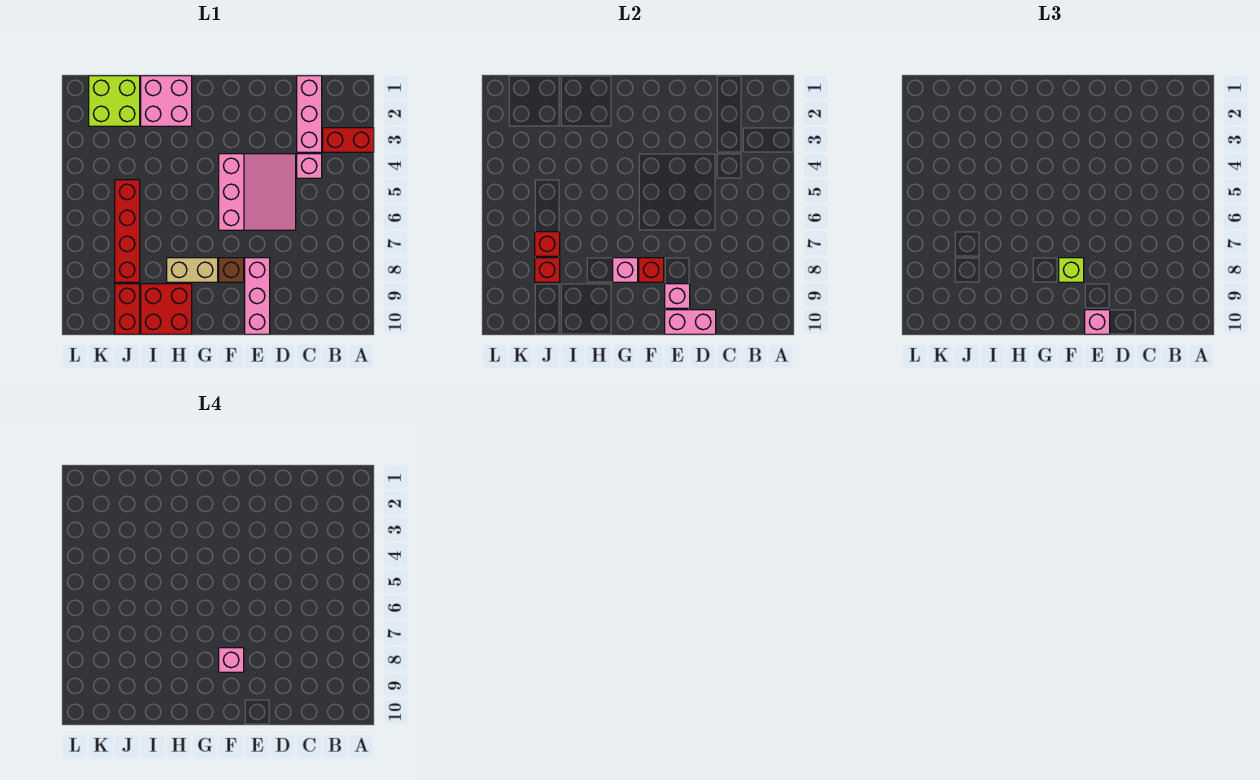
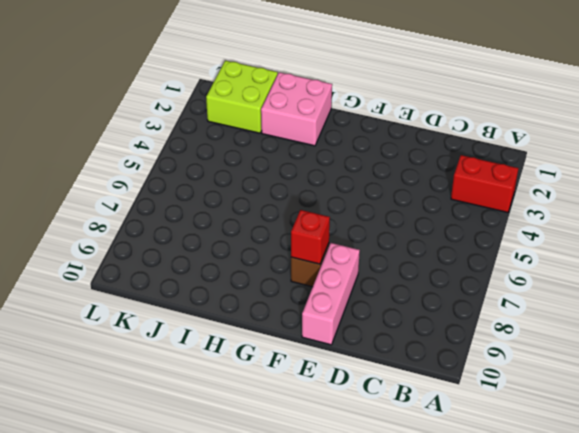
none -> pink brick C1:C3 level 1
none -> pink brick C4 level 1
none -> pink slope D4:F6 level 1 top F

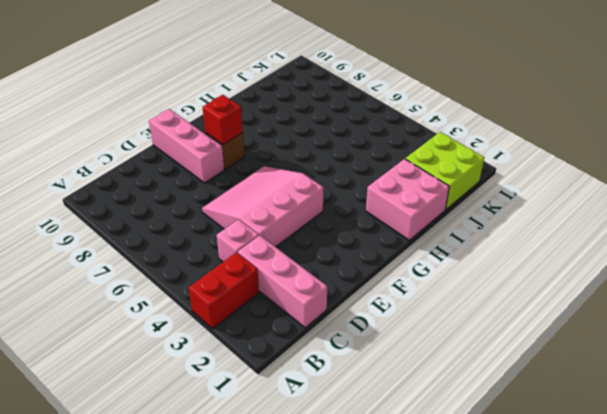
pink slope D4:F6 level 1 top 4 -> pink slope D4:F6 level 1 top F
none -> tan brick G8:H8 level 1
none -> red brick H9:I10 level 1
none -> red brick J5:J8 level 1

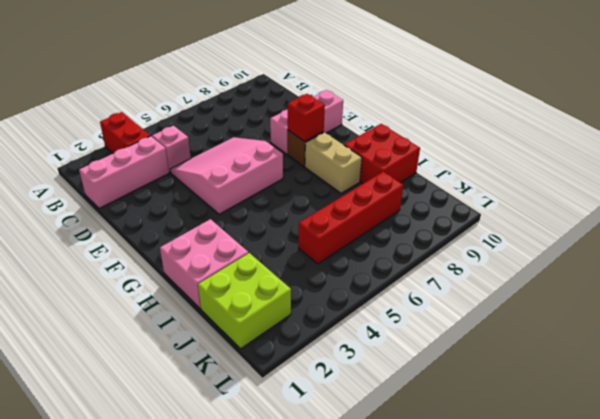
none -> red brick J9:J10 level 1
none -> pink brick D10:E10 level 2
none -> pink brick E9 level 2

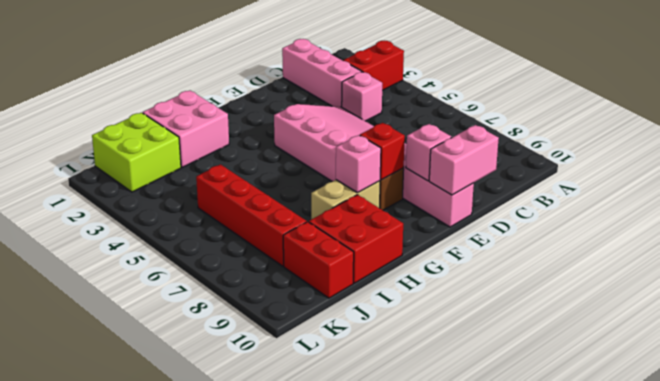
none -> red brick J7 level 2
none -> red brick J8 level 2
none -> pink brick E10 level 3

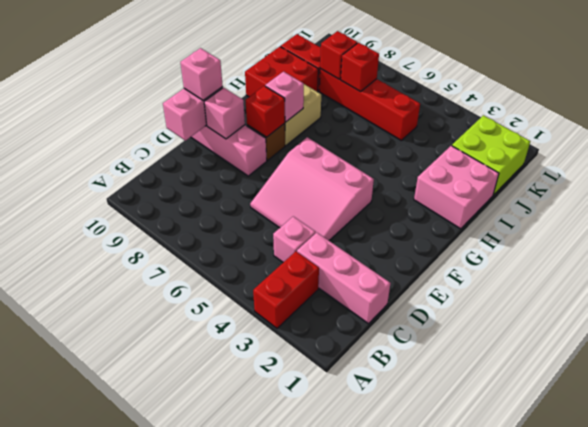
none -> lime brick F8 level 3
none -> pink brick F8 level 4

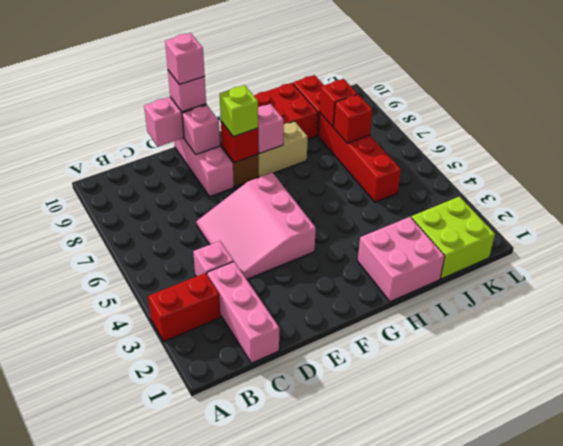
pink brick E10 level 4 -> pink brick F8 level 4

